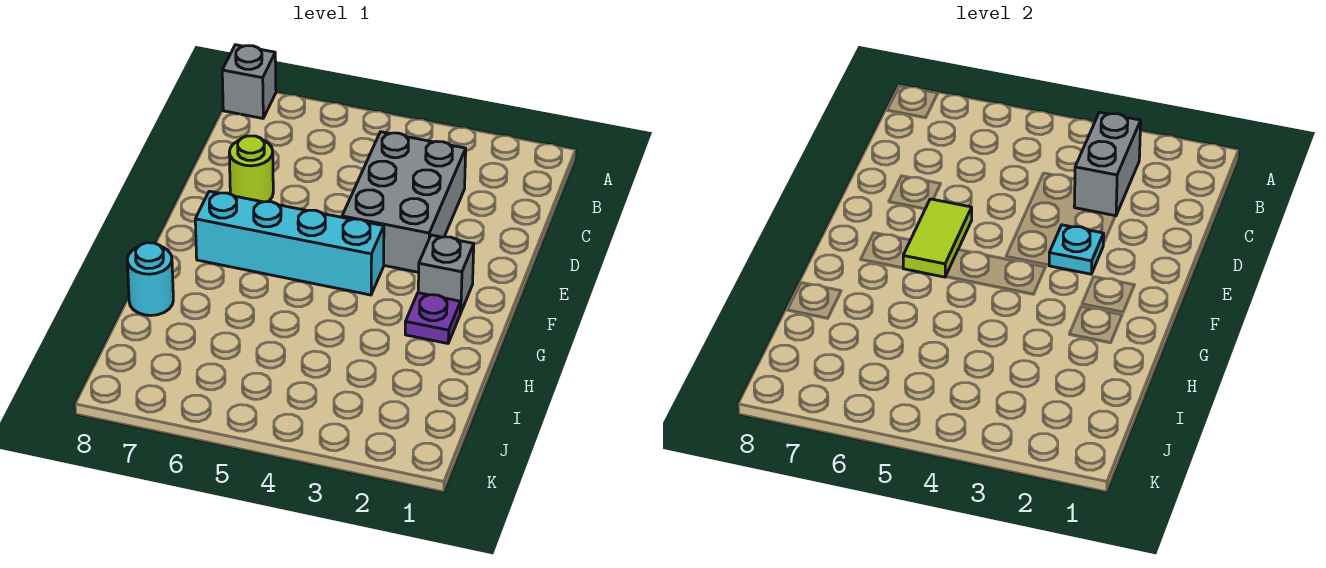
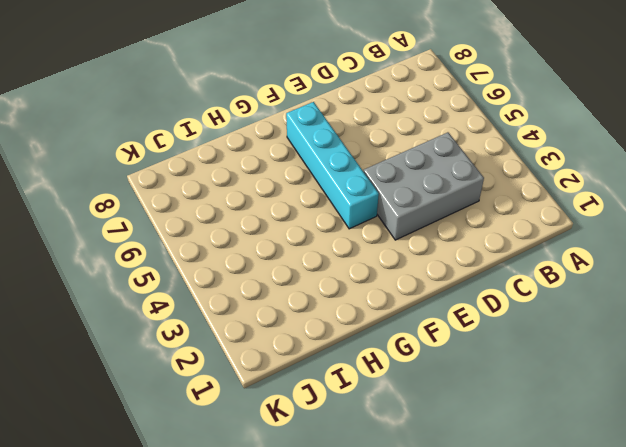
none -> grey brick A8 level 1
none -> lime round brick D7 level 1

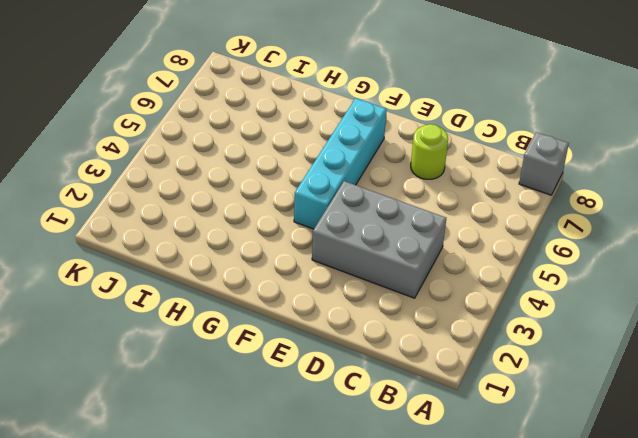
none -> grey brick F2 level 1
none -> purple plate G2 level 1

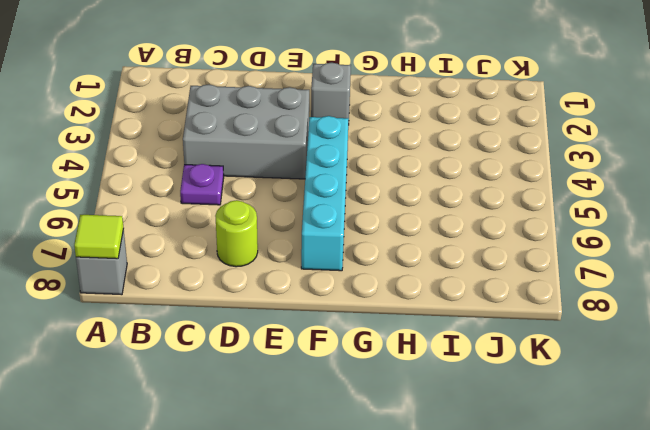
lime tile A8 level 2 -> none
purple plate C5 level 1 -> purple plate G2 level 1
none -> cyan round brick H8 level 1
none -> grey brick B3:C3 level 2

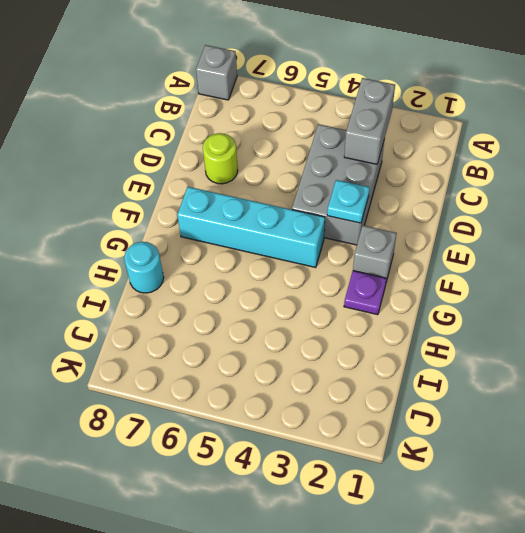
none -> lime tile E6:F6 level 2

